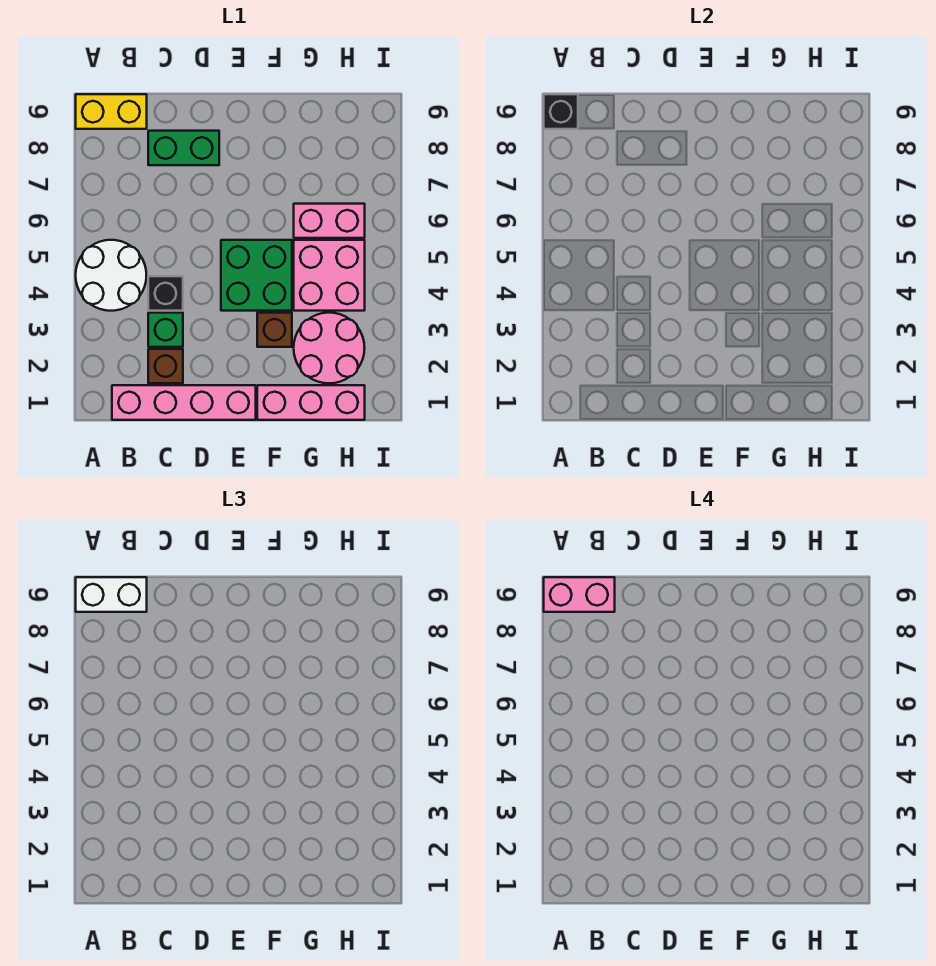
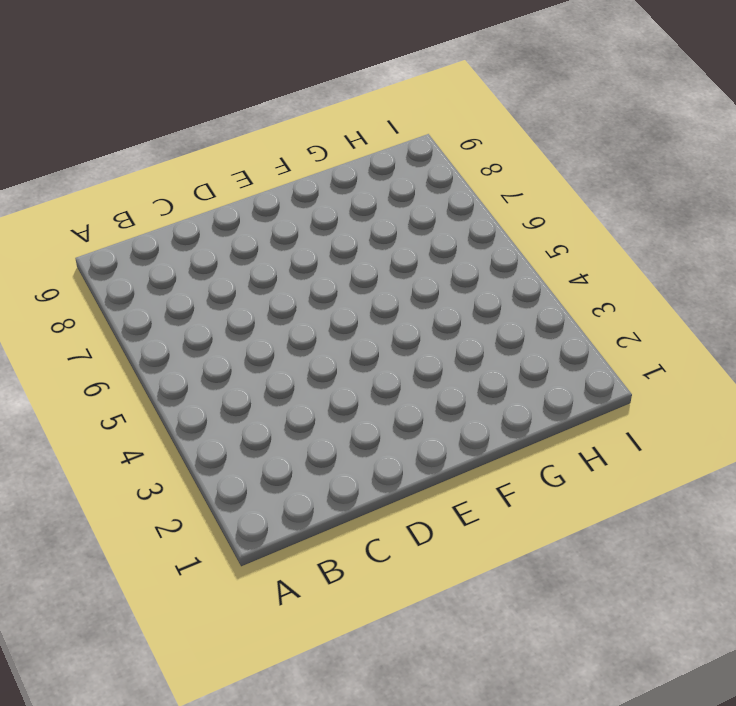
none -> white round brick A4:B5 level 1
none -> yellow brick A9:B9 level 1
none -> pink brick B1:E1 level 1

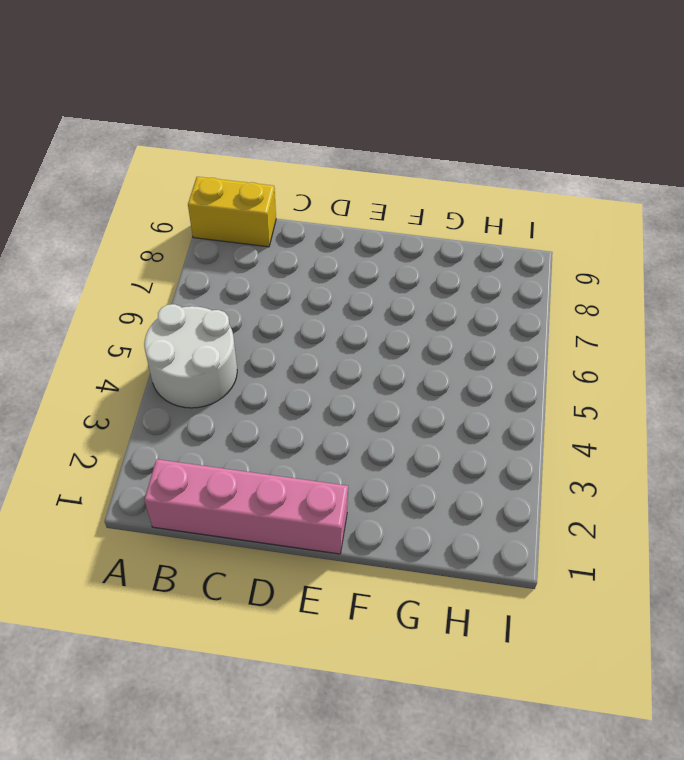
none -> brown brick C2 level 1
none -> green brick C3 level 1
none -> black brick C4 level 1

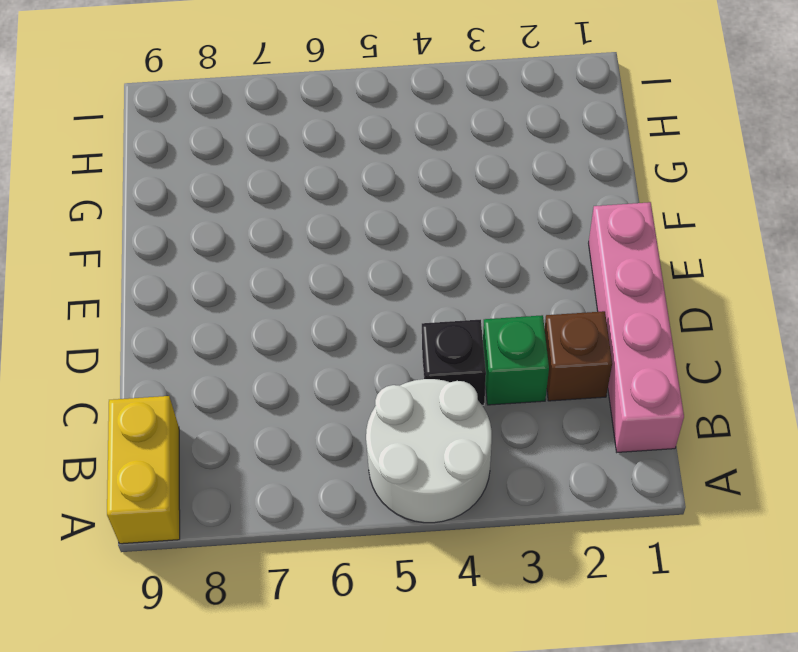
none -> green brick C8:D8 level 1
none -> green brick E4:F5 level 1
none -> pink brick F1:H1 level 1

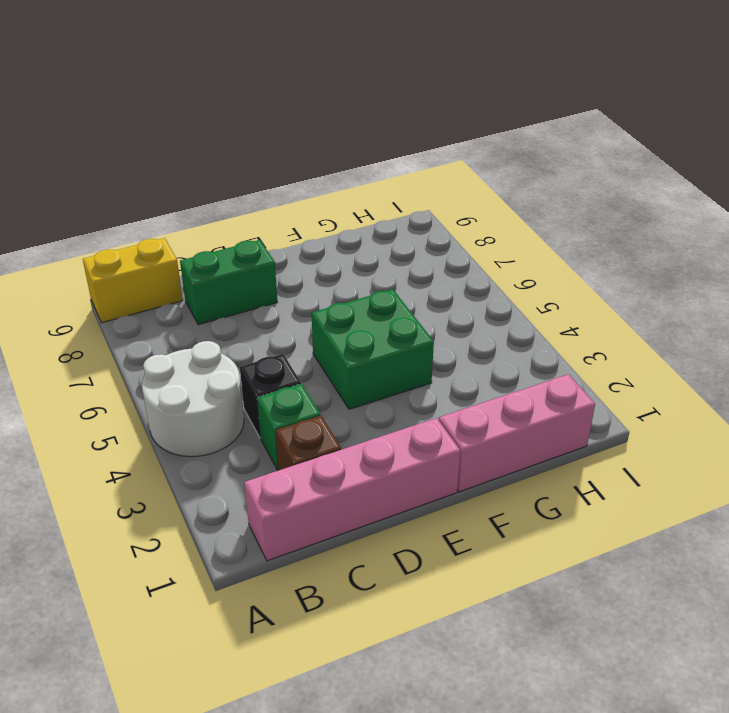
none -> brown brick F3 level 1
none -> pink round brick G2:H3 level 1
none -> pink brick G4:H5 level 1

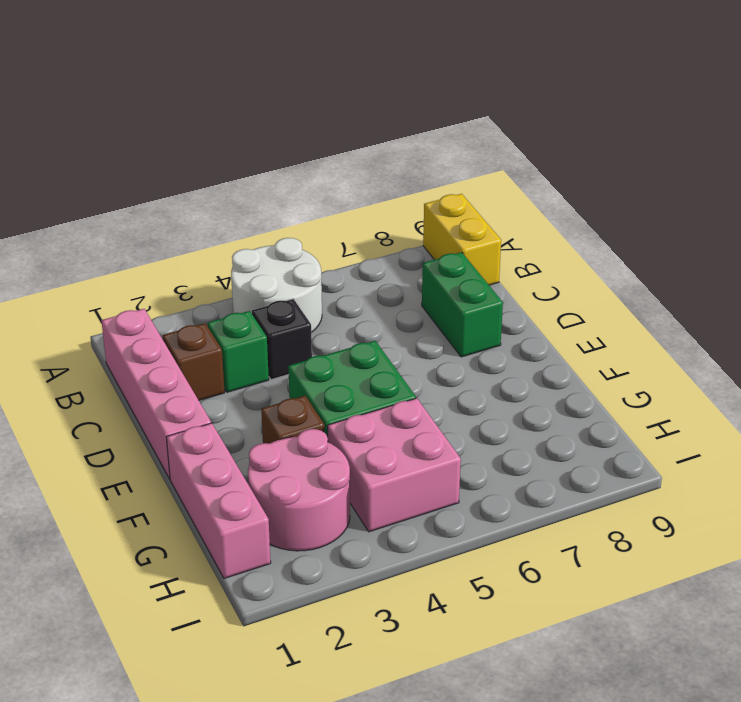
none -> pink brick G6:H6 level 1
none -> black brick A9 level 2
none -> white brick A9:B9 level 3

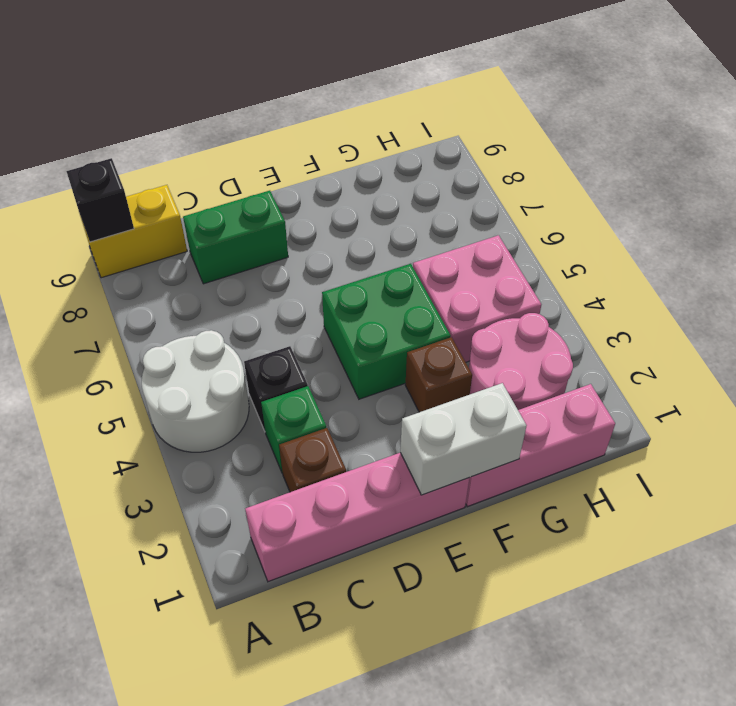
white brick E1:F1 level 2 -> white brick A9:B9 level 3
none -> pink brick G6:H6 level 1
none -> pink brick A9:B9 level 4

